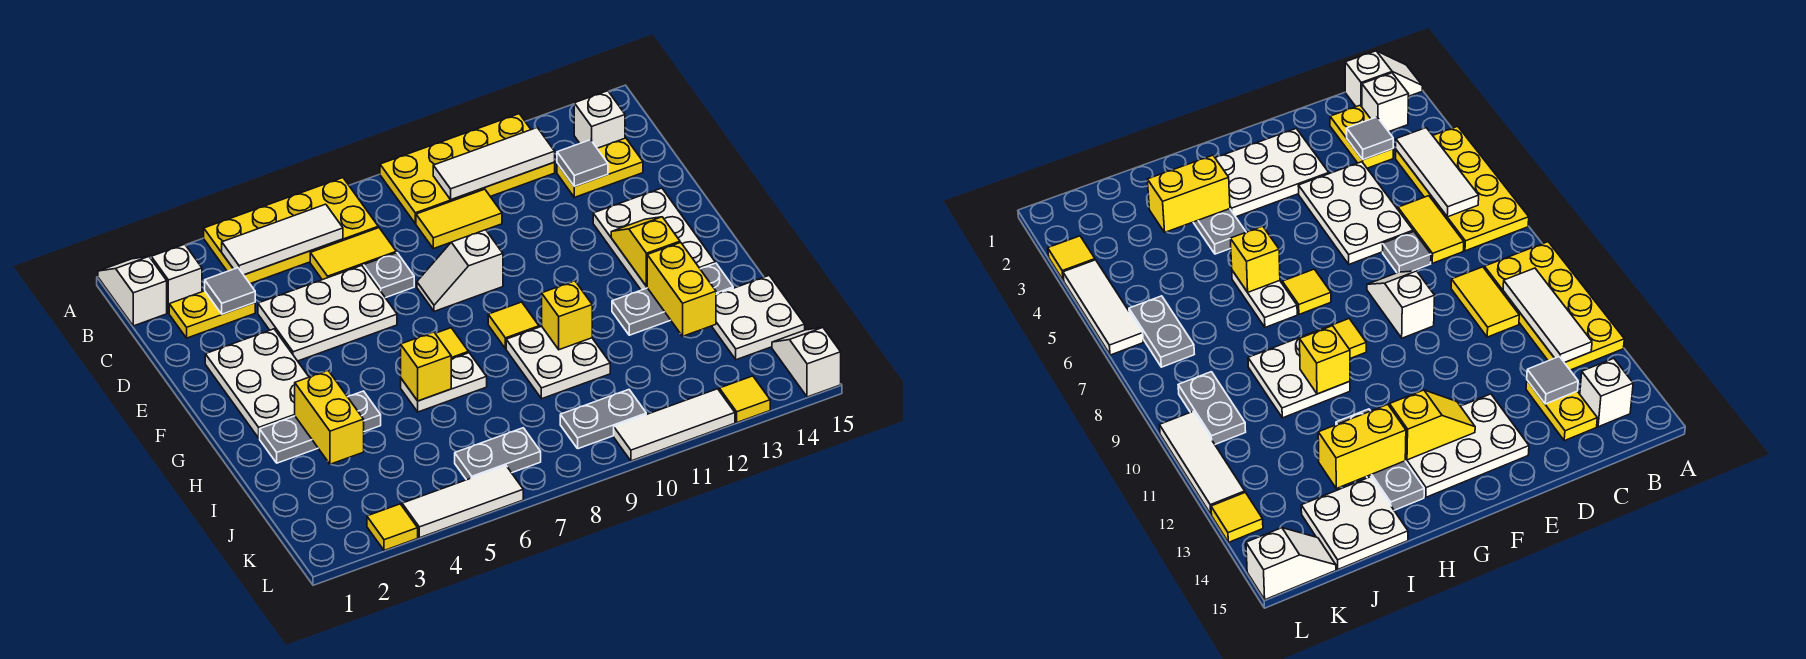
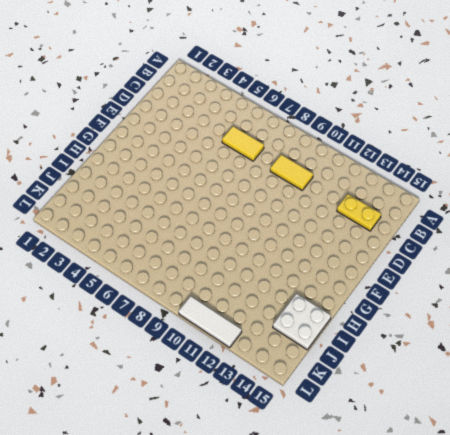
none -> white slope A1:B1 level 1 top B
none -> yellow plate A4:B7 level 1
none -> yellow plate A9:B12 level 1
none -> white brick B2 level 1

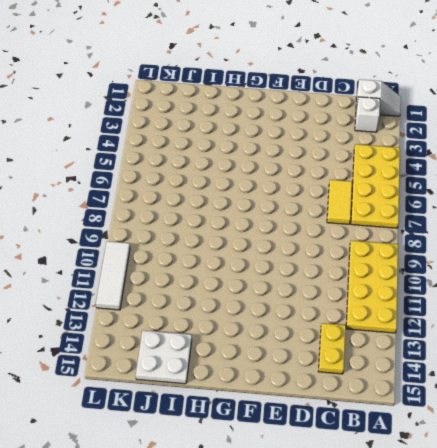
none -> white brick B14 level 1
none -> yellow plate C2:C3 level 1
none -> yellow tile C9:C10 level 1
none -> white plate D4:E6 level 1

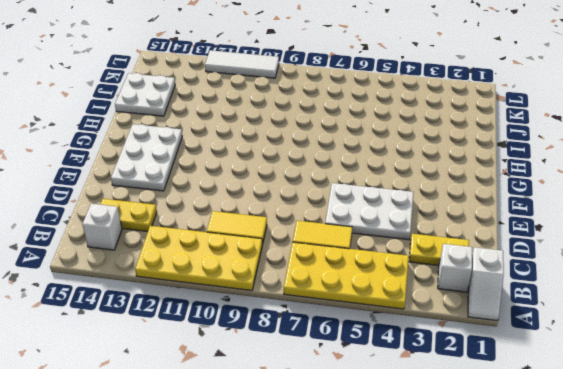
none -> grey plate D7 level 1
none -> white plate E2:G3 level 1
none -> white slope E8:E9 level 1 top 9
none -> yellow tile G7 level 1

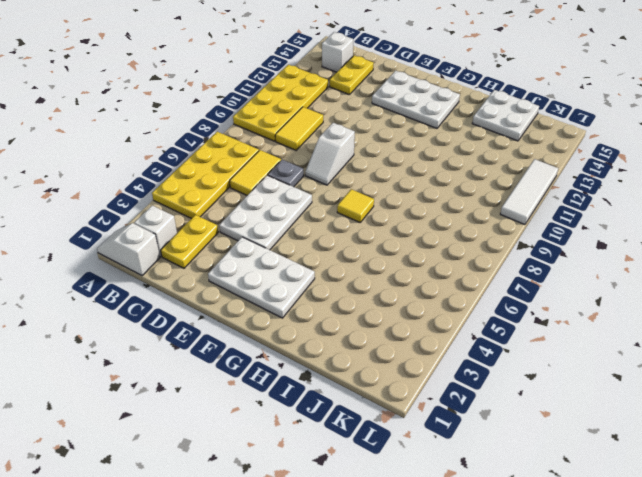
none -> yellow tile G9 level 1
none -> grey plate H2:H4 level 1
none -> white plate H6:H7 level 1
none -> white plate H9:I10 level 1

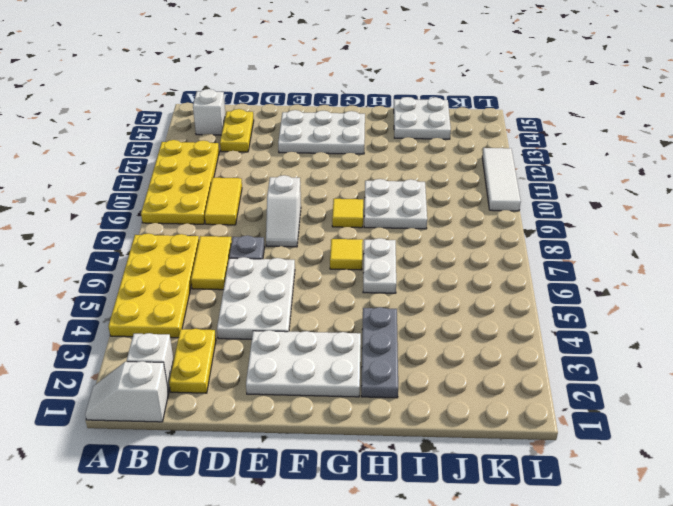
none -> grey plate H12:H14 level 1
none -> grey plate K6:K7 level 1
none -> grey plate K9:K10 level 1
none -> white slope K15:L15 level 1 top L

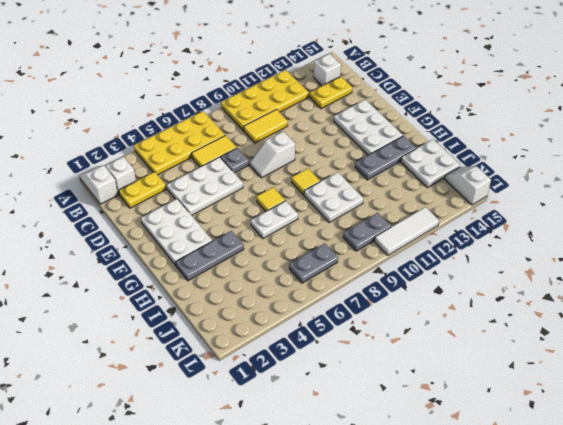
none -> yellow tile L3 level 1
none -> white tile L4:L6 level 1
none -> yellow tile L13 level 1
none -> white tile B4:B6 level 2

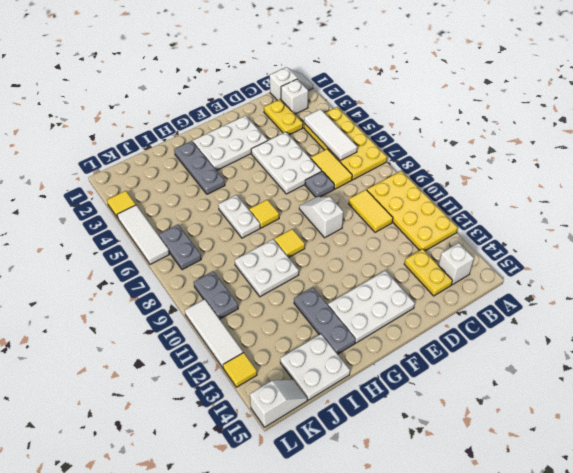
none -> white tile B10:B12 level 2
none -> grey tile C3 level 2
none -> grey tile C13 level 2
none -> yellow slope F13:G13 level 2 top G

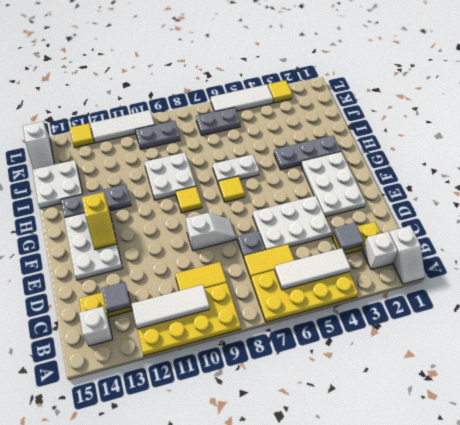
none -> yellow brick H3:I3 level 2
none -> yellow brick H6 level 2
none -> yellow brick H10 level 2
none -> yellow brick H13:I13 level 2

